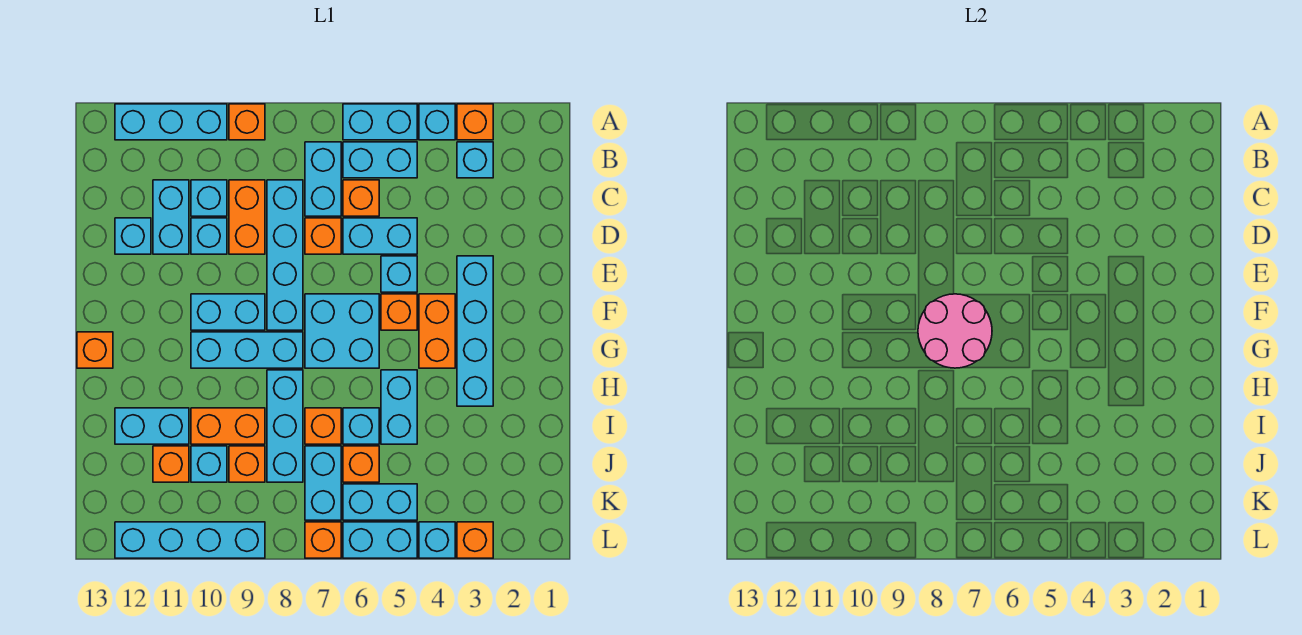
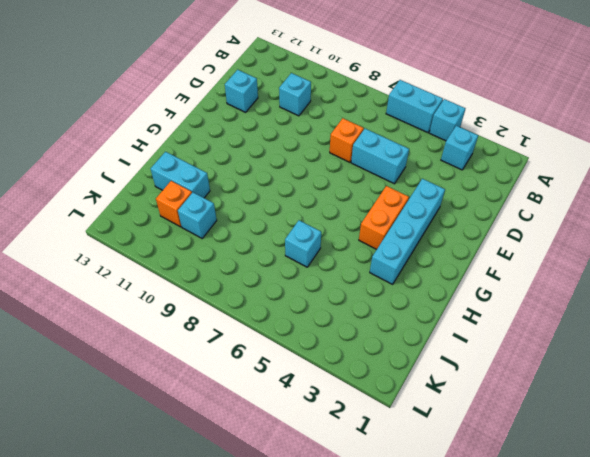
none -> orange brick A3 level 1
none -> orange brick A9 level 1
none -> cyan brick A10:A12 level 1
none -> cyan brick B5:B6 level 1

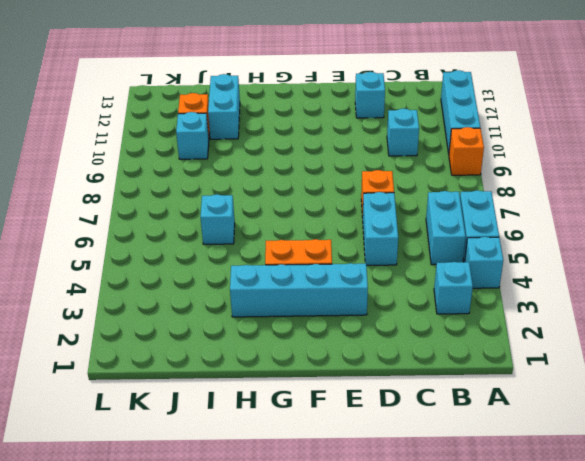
none -> orange brick A3 level 1
none -> cyan brick B7:C7 level 1
none -> orange brick C6 level 1
none -> cyan brick C8:F8 level 1

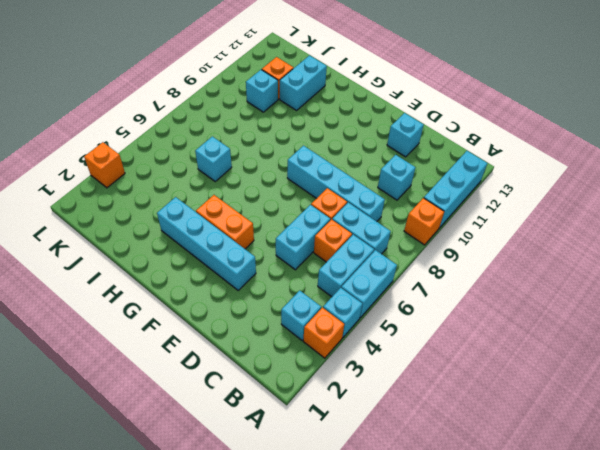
none -> orange brick C9:D9 level 1
none -> cyan brick C11:D11 level 1
none -> cyan brick D10 level 1
none -> cyan brick E5 level 1

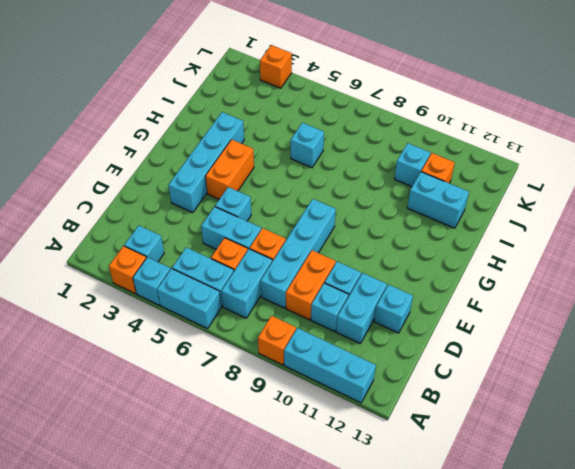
none -> orange brick F5 level 1
none -> cyan brick F6:G7 level 1
none -> cyan brick F9:F10 level 1
none -> cyan brick G8:G10 level 1

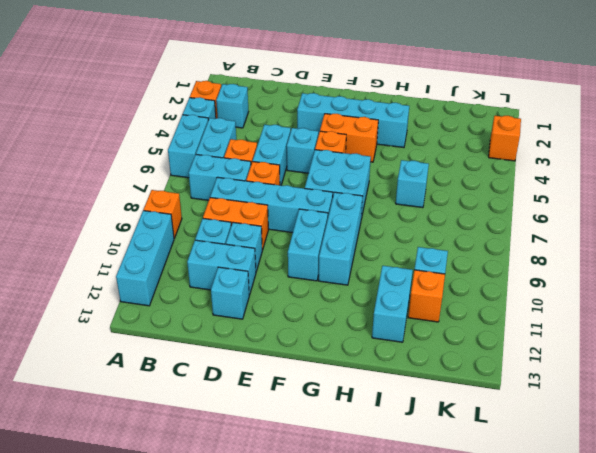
none -> orange brick G13 level 1
none -> cyan brick H5:I5 level 1
none -> cyan brick H8:J8 level 1
none -> orange brick I7 level 1

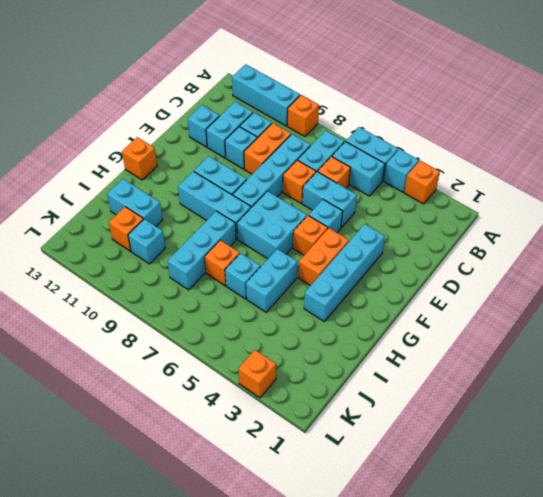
none -> cyan brick B3 level 1
none -> orange brick I9:I10 level 1
none -> orange brick J6 level 1
none -> cyan brick J7:K7 level 1

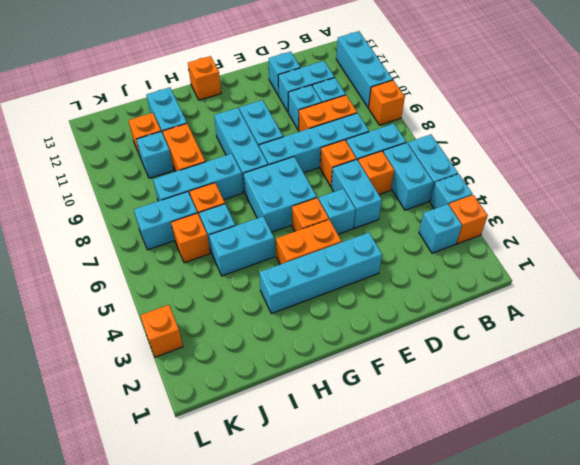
none -> orange brick J9 level 1
none -> cyan brick K5:K6 level 1
none -> cyan brick L4 level 1
none -> cyan brick L5:L6 level 1

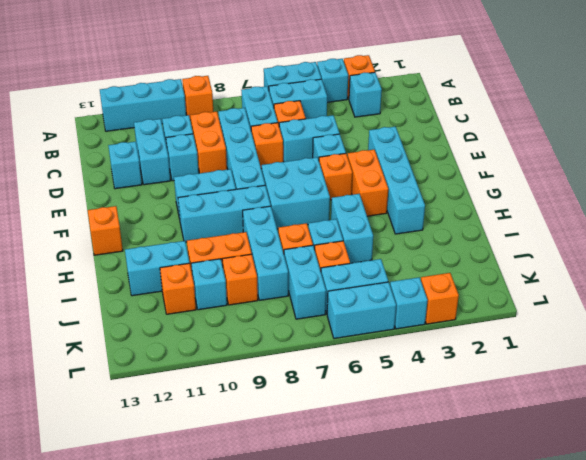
none -> orange brick L7 level 1
none -> cyan brick L9:L12 level 1
none -> pink round brick F7:G8 level 2

